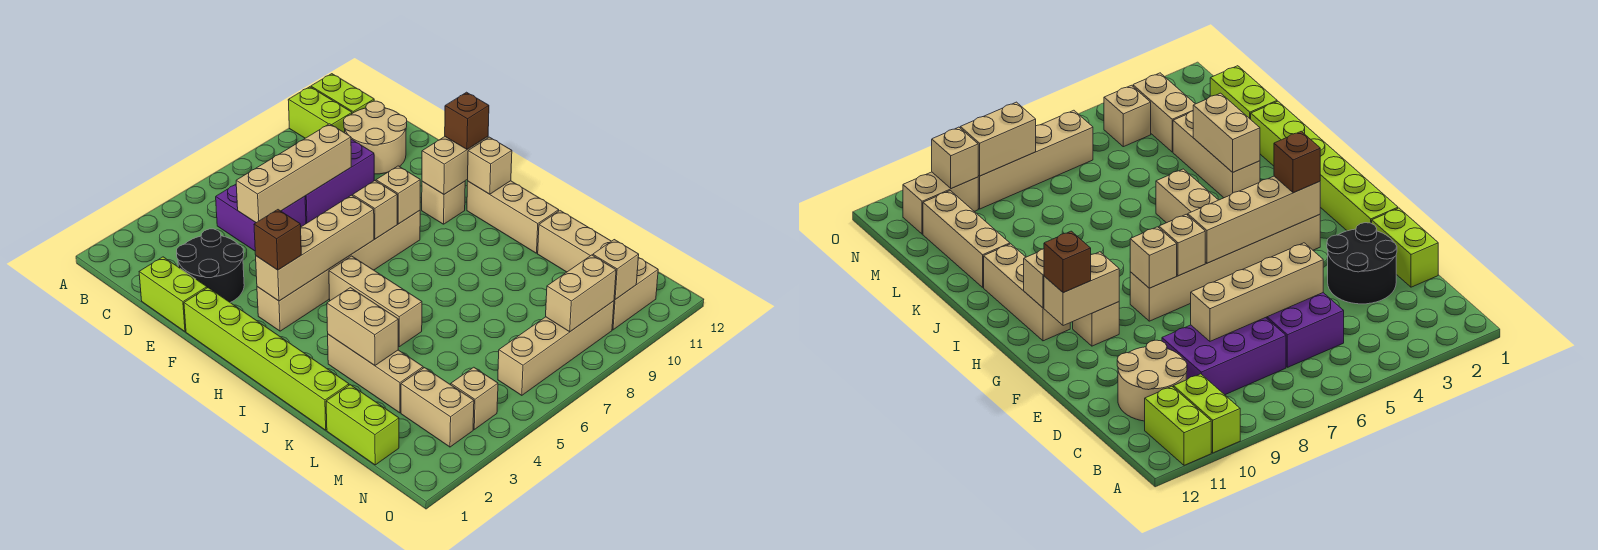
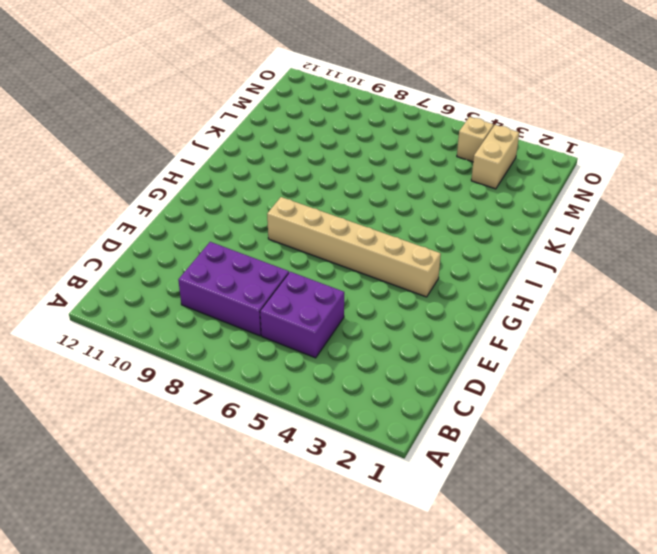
none -> lime brick A10:B10 level 1
none -> lime brick A11:B11 level 1
none -> tan round brick C10:D11 level 1
none -> lime brick D1:E1 level 1

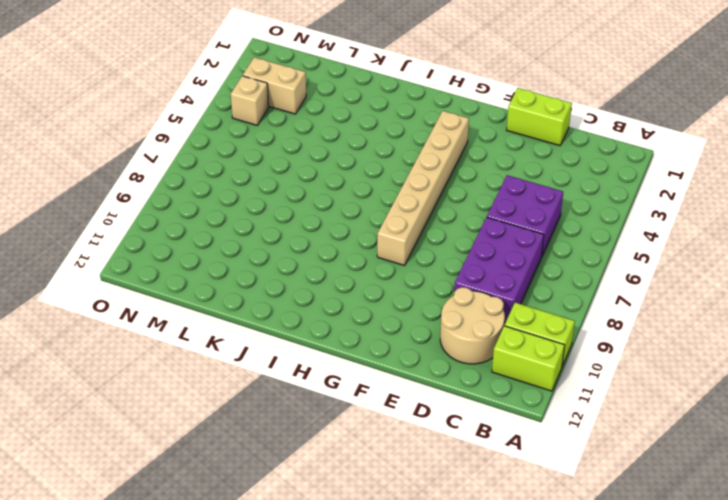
none -> black round brick D2:E3 level 1
none -> lime brick F1:K1 level 1
none -> tan brick G10 level 1
none -> tan brick H5:J5 level 1

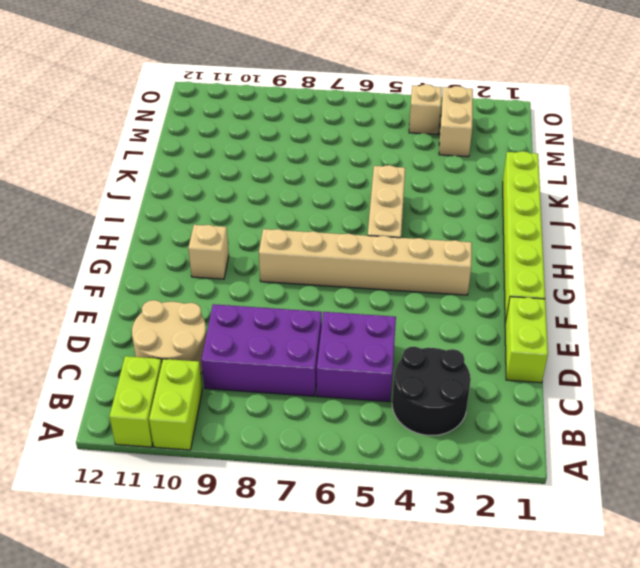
black round brick B3:C4 level 1 -> black round brick D2:E3 level 1
none -> tan brick H11:J11 level 1
none -> tan brick J3:L3 level 1
none -> tan brick K11:M11 level 1
none -> lime brick L1:M1 level 1

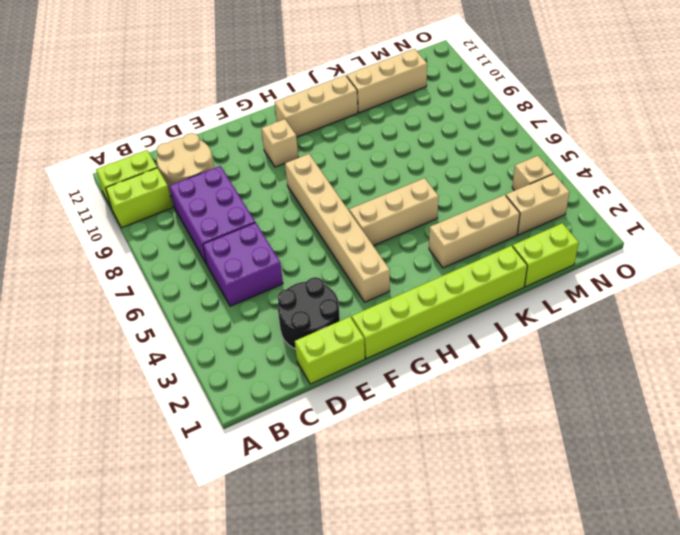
none -> tan brick N6:N9 level 1
none -> tan brick N10:N11 level 1
none -> tan brick D5:D8 level 2
none -> tan brick G3:G6 level 2

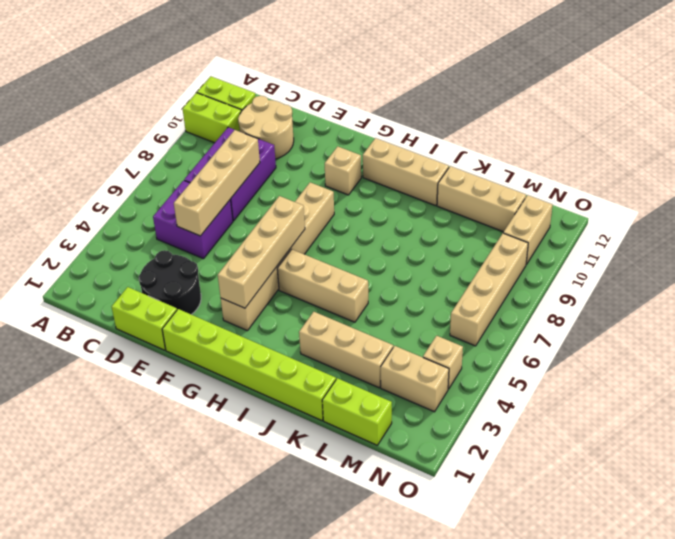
none -> tan brick G7 level 2
none -> tan brick G8 level 2
none -> tan brick G10:G11 level 2
none -> tan brick H11 level 2

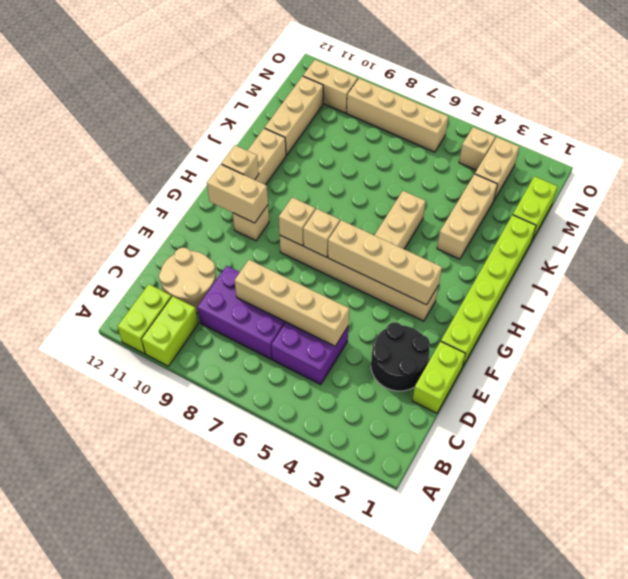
none -> tan brick J3:K3 level 2
none -> tan brick N8:N9 level 2
none -> tan brick N10 level 2
none -> brown brick G3 level 3

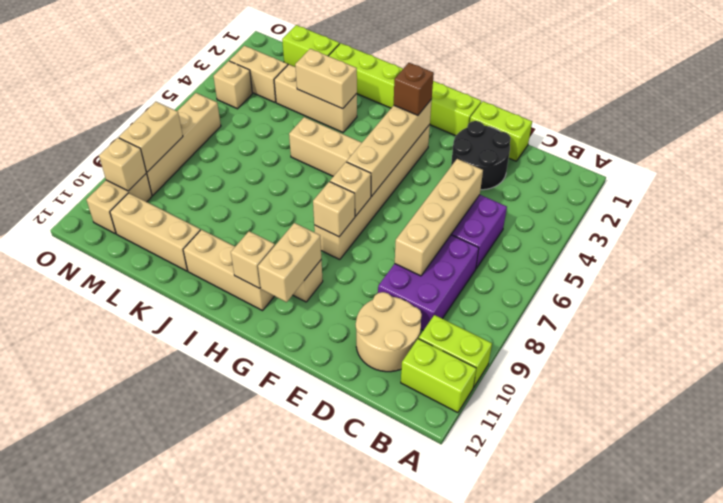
none -> brown brick G11 level 3

